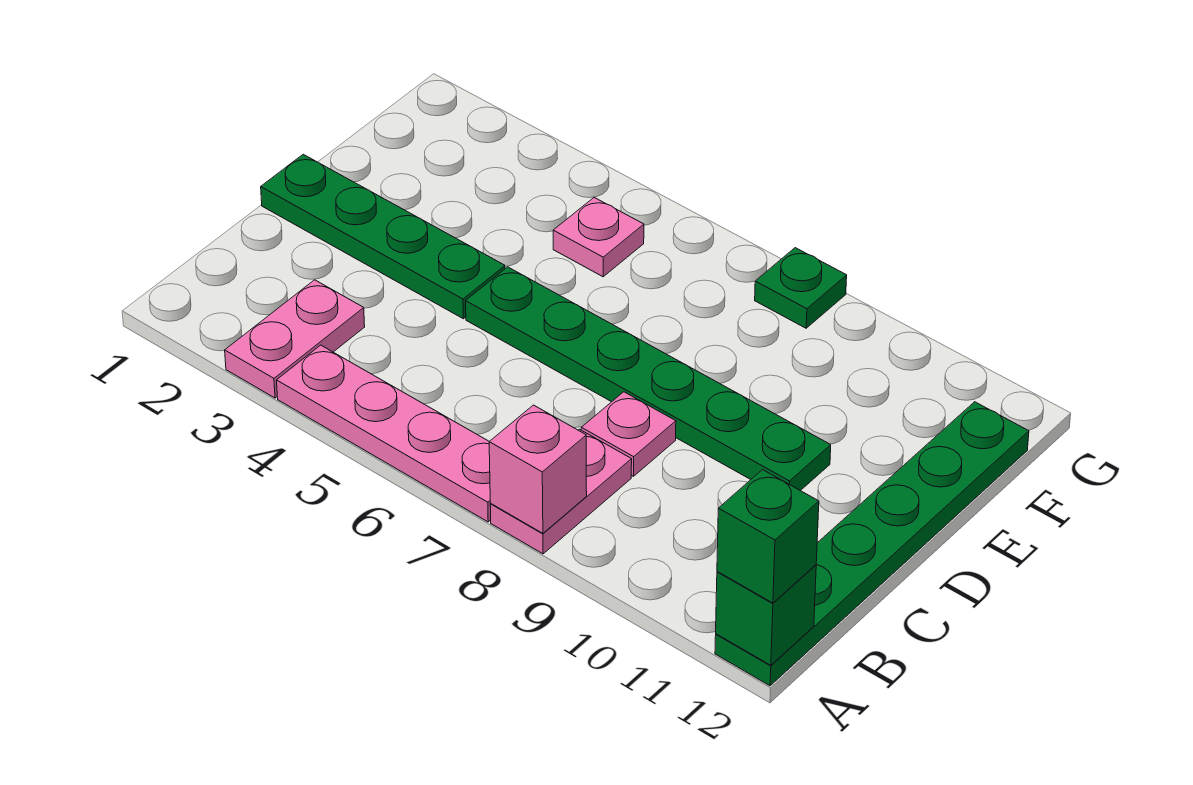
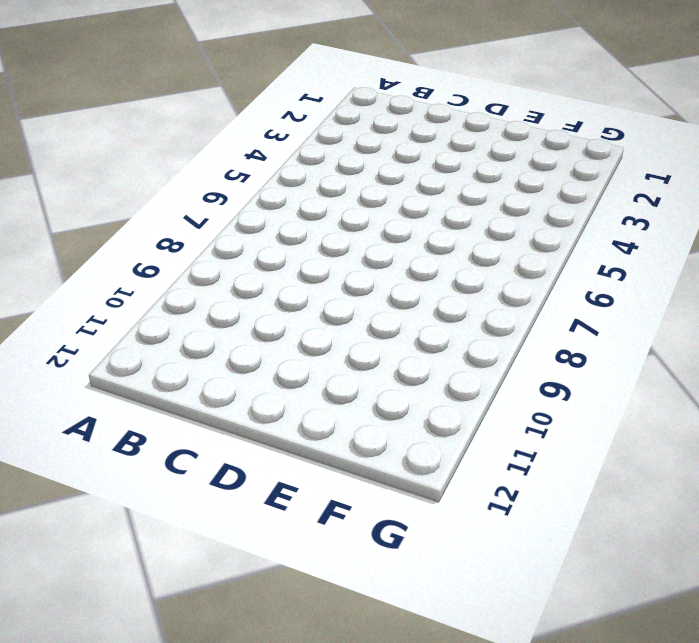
none -> pink plate A3:B3 level 1
none -> pink plate A4:A7 level 1
none -> pink plate A8:B8 level 1

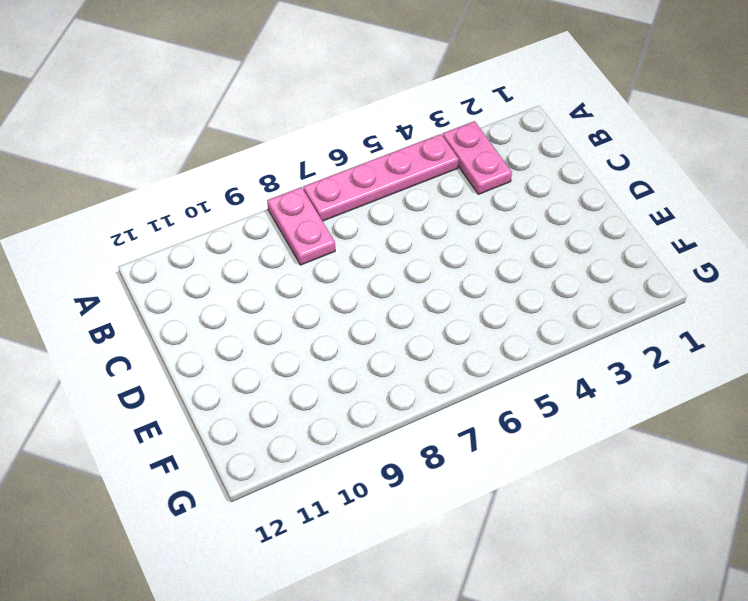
none -> green plate A12:F12 level 1
none -> pink plate C8 level 1
none -> green plate D1:D4 level 1

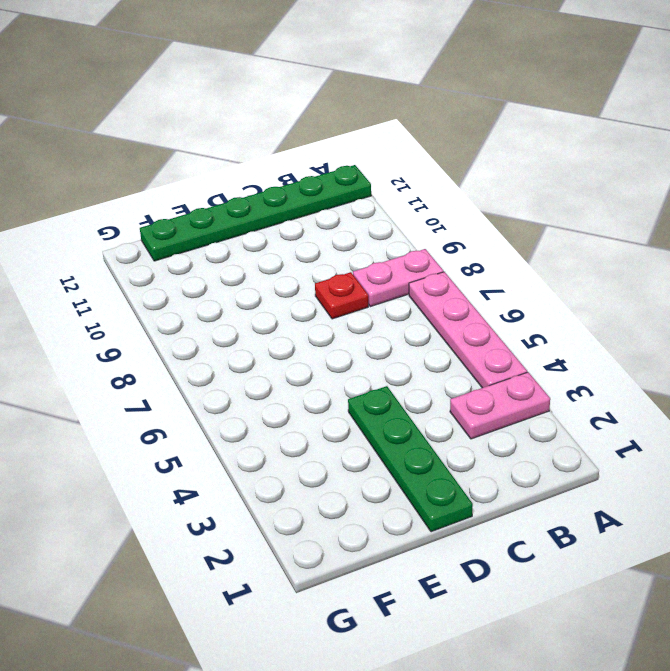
red plate C8 level 1 -> pink plate C8 level 1
none -> green plate D5:D10 level 1
none -> pink plate F5 level 1
none -> green plate G8 level 1

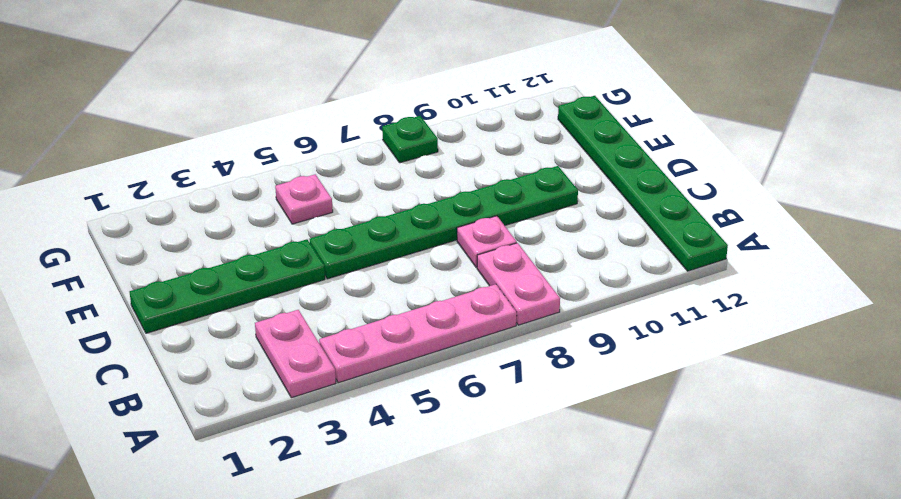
none -> pink brick A8 level 2
none -> green brick A12 level 2
none -> green brick A12 level 3

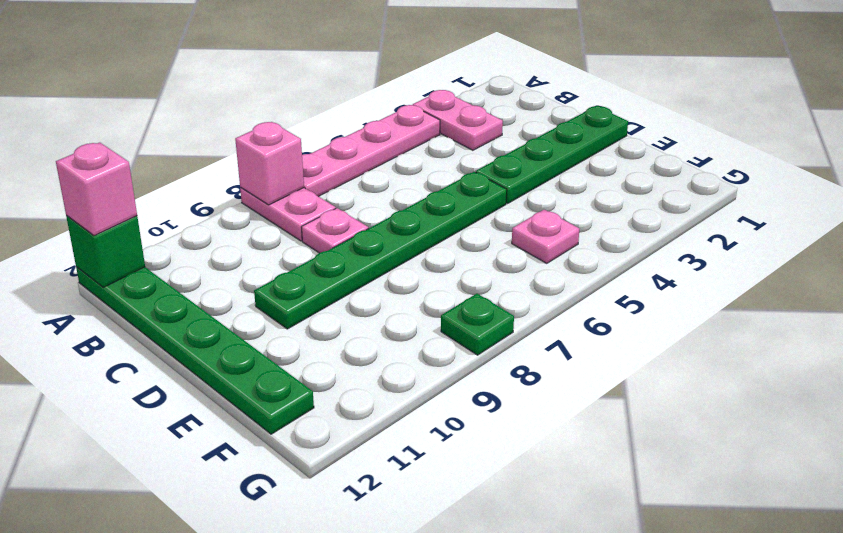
pink brick A12 level 3 -> green brick A12 level 3

